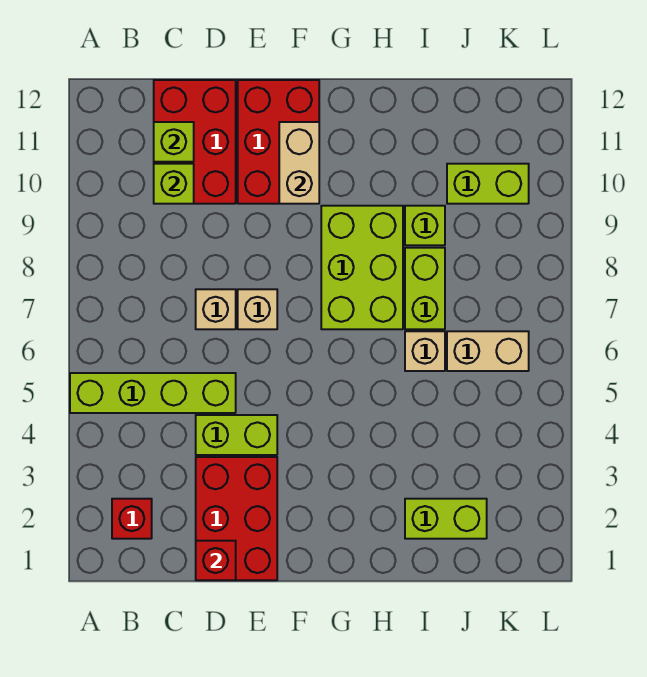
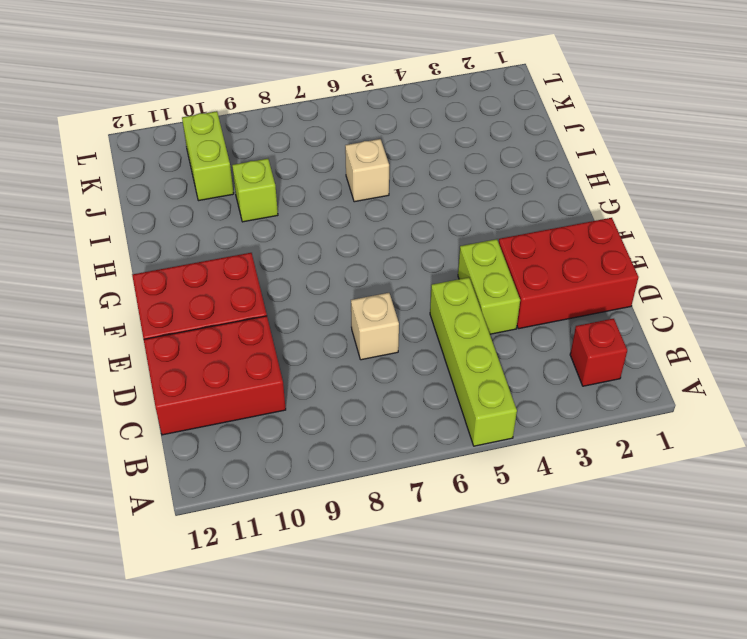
none -> tan brick E7 level 1
none -> lime brick G7:H9 level 1
none -> lime brick I2:J2 level 1

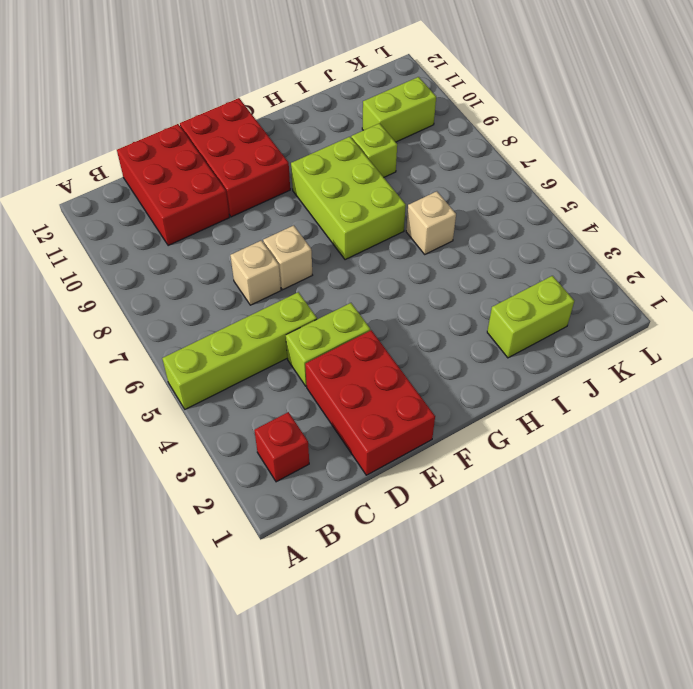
none -> lime brick I7:I8 level 1
none -> tan brick J6:K6 level 1
none -> lime brick C10 level 2

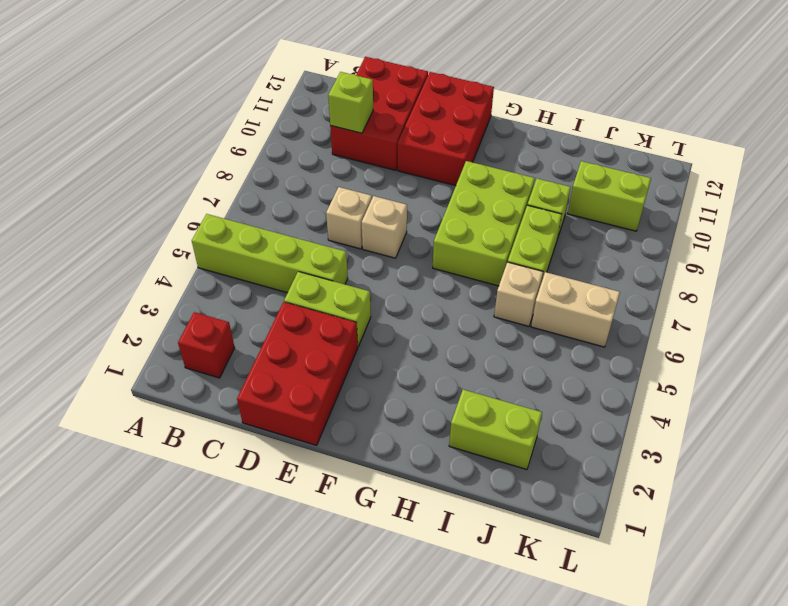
none -> lime brick C11 level 2
none -> red brick D1 level 2
none -> tan brick F10:F11 level 2

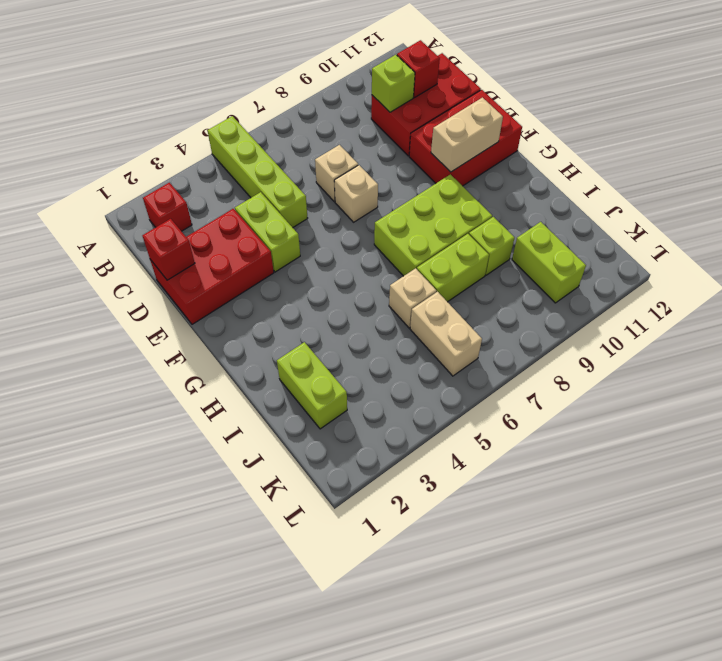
red brick C11 level 2 -> lime brick C11 level 2

